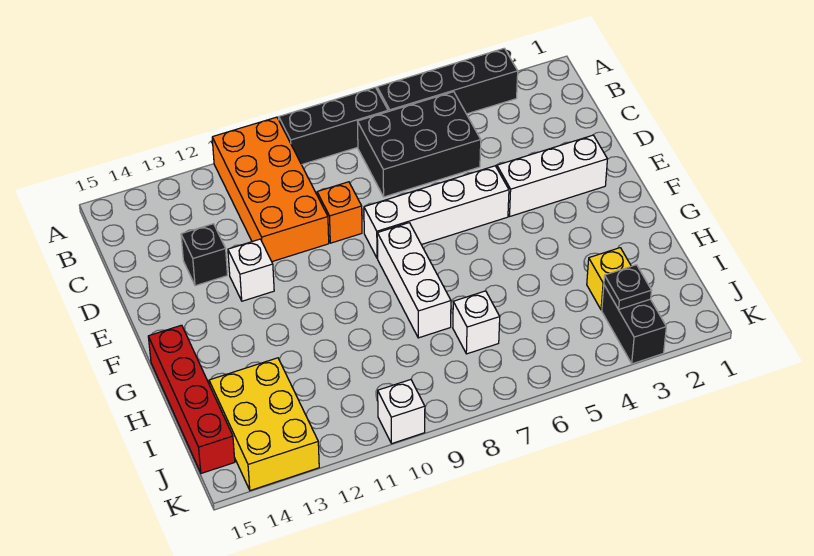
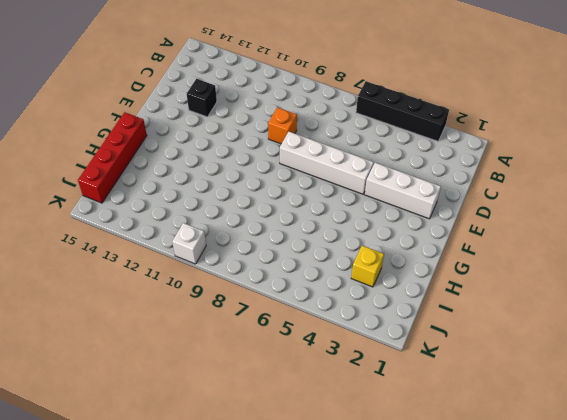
none -> black brick A7:A9 level 1
none -> orange brick A10:D11 level 1
none -> black brick B5:C7 level 1

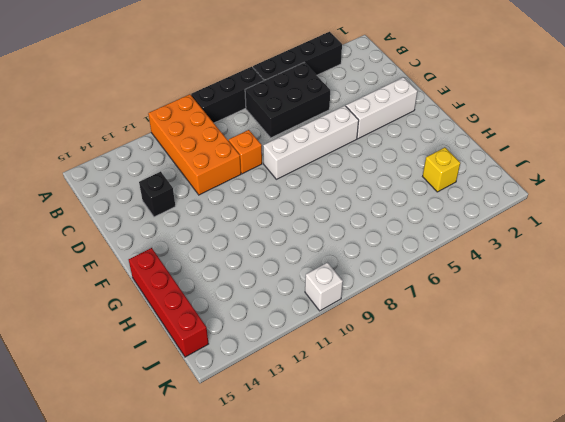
none -> white brick E12 level 1
none -> white brick F8:H8 level 1
none -> white brick I7 level 1

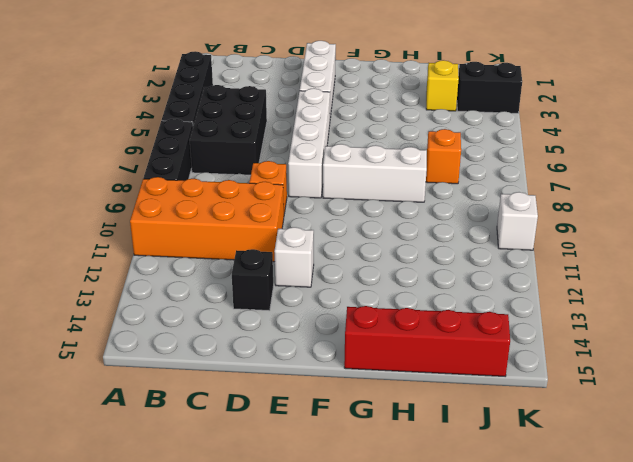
orange brick I7 level 1 -> white brick I7 level 1
none -> yellow brick I13:K14 level 1
none -> black plate J3 level 2

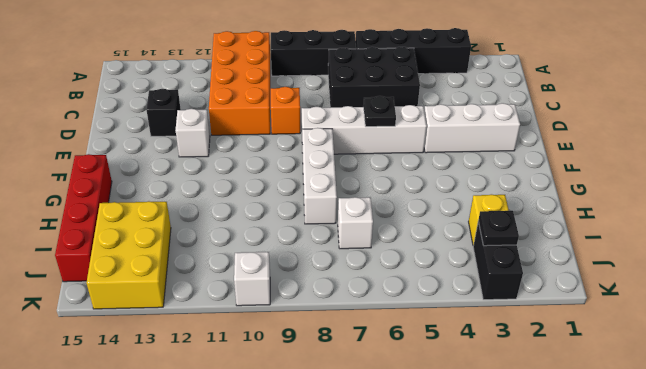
black plate E6 level 2 -> none

